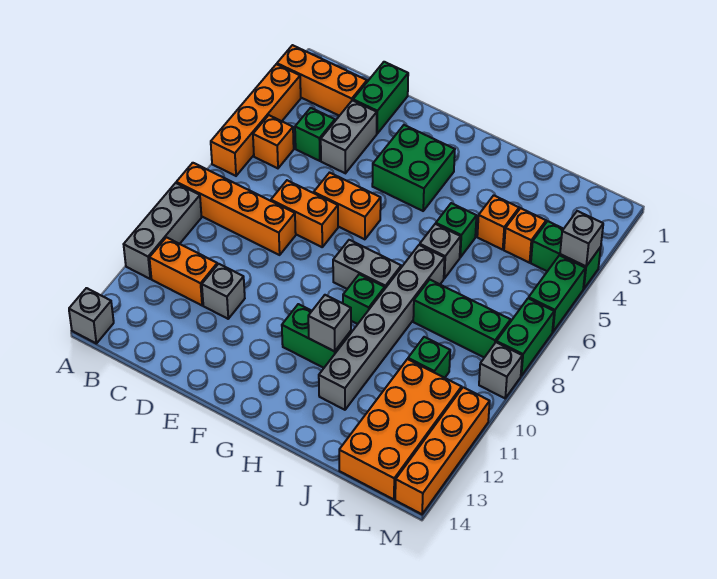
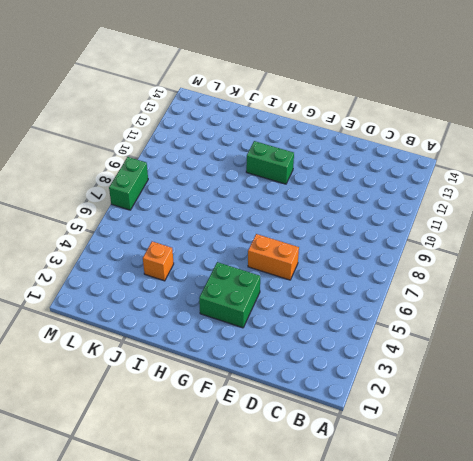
none -> orange brick A2:C2 level 1
none -> orange brick A3:A6 level 1
none -> orange brick A8:D8 level 1
none -> grey brick A9:A11 level 1

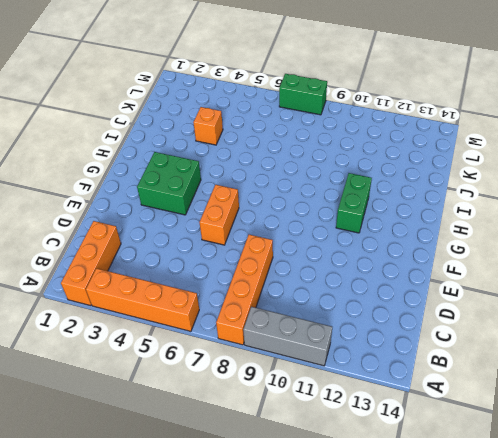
none -> grey brick A14 level 1
none -> orange brick B5 level 1
none -> orange brick B11:C11 level 1
none -> green brick C4 level 1

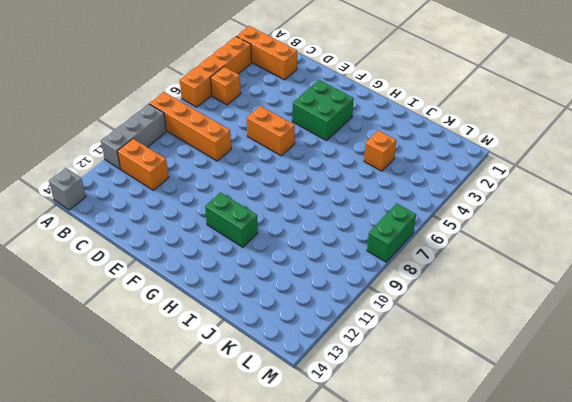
none -> green brick C4 level 1
none -> green brick D1:D2 level 1
none -> grey brick D3:D4 level 1
none -> orange brick D7:E7 level 1

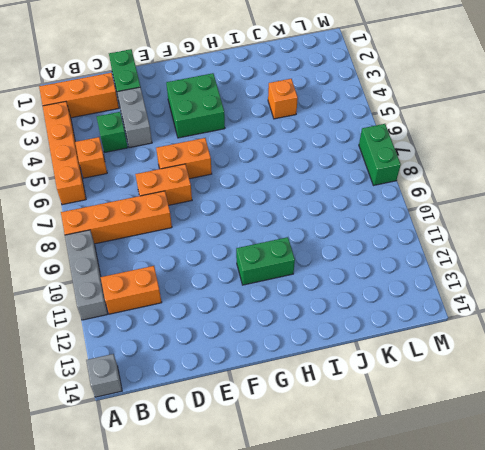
none -> grey brick D11 level 1
none -> grey brick G8:H8 level 1
none -> green brick H9 level 1
none -> green brick I5 level 1

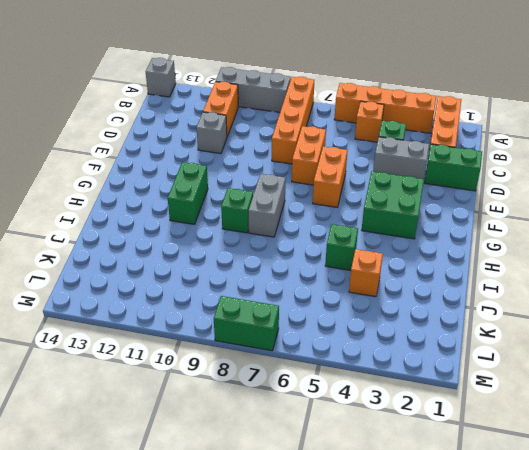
none -> grey brick I6 level 1
none -> grey brick I7:I12 level 1
none -> green brick J8:L8 level 1
none -> orange brick K4 level 1

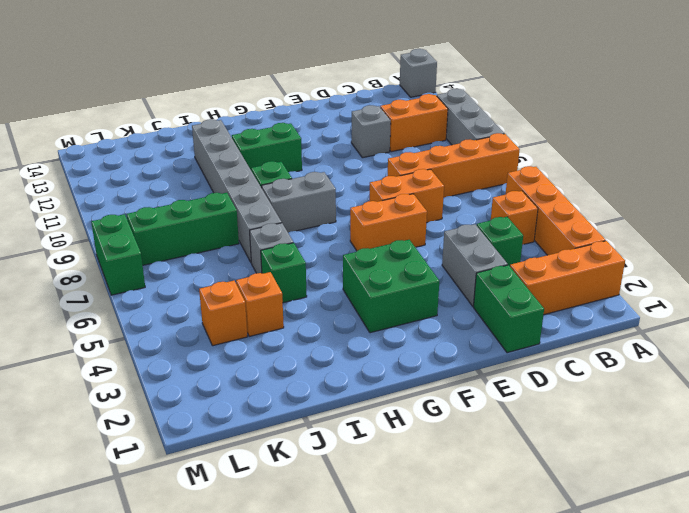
none -> green brick K10 level 1
none -> orange brick K11:L14 level 1
none -> green brick L4:M4 level 1
none -> green brick M5:M6 level 1

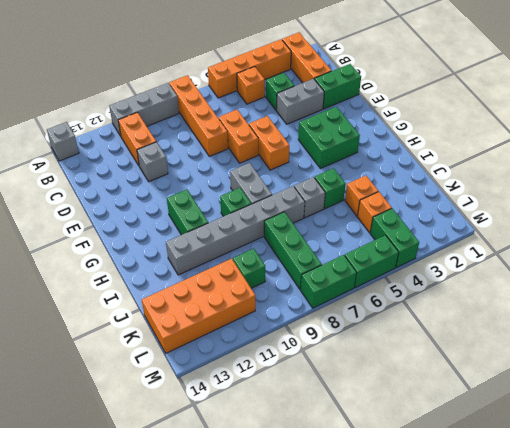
none -> grey brick M9 level 1
none -> orange brick M11:M14 level 1
none -> grey brick H11 level 2
none -> grey brick M4 level 2

